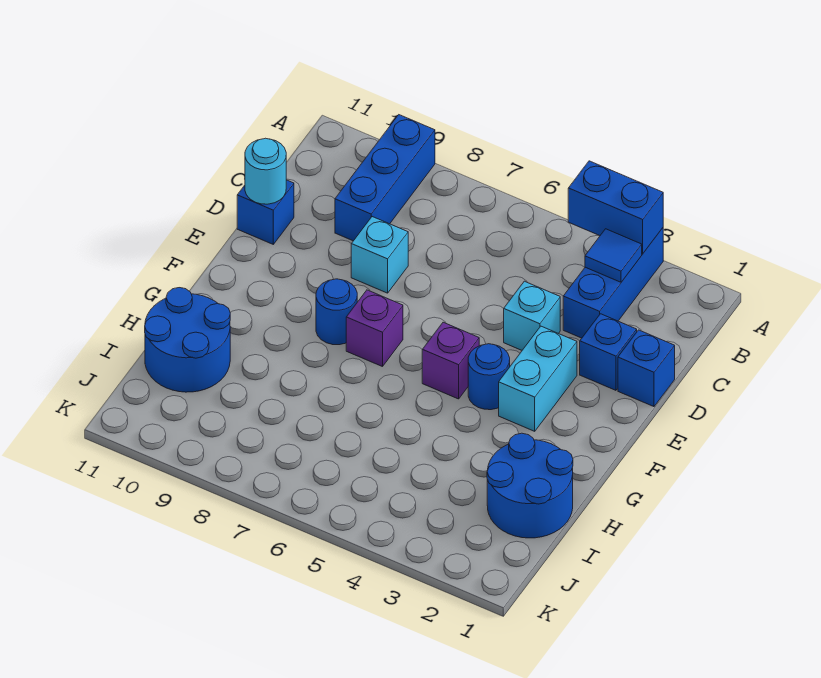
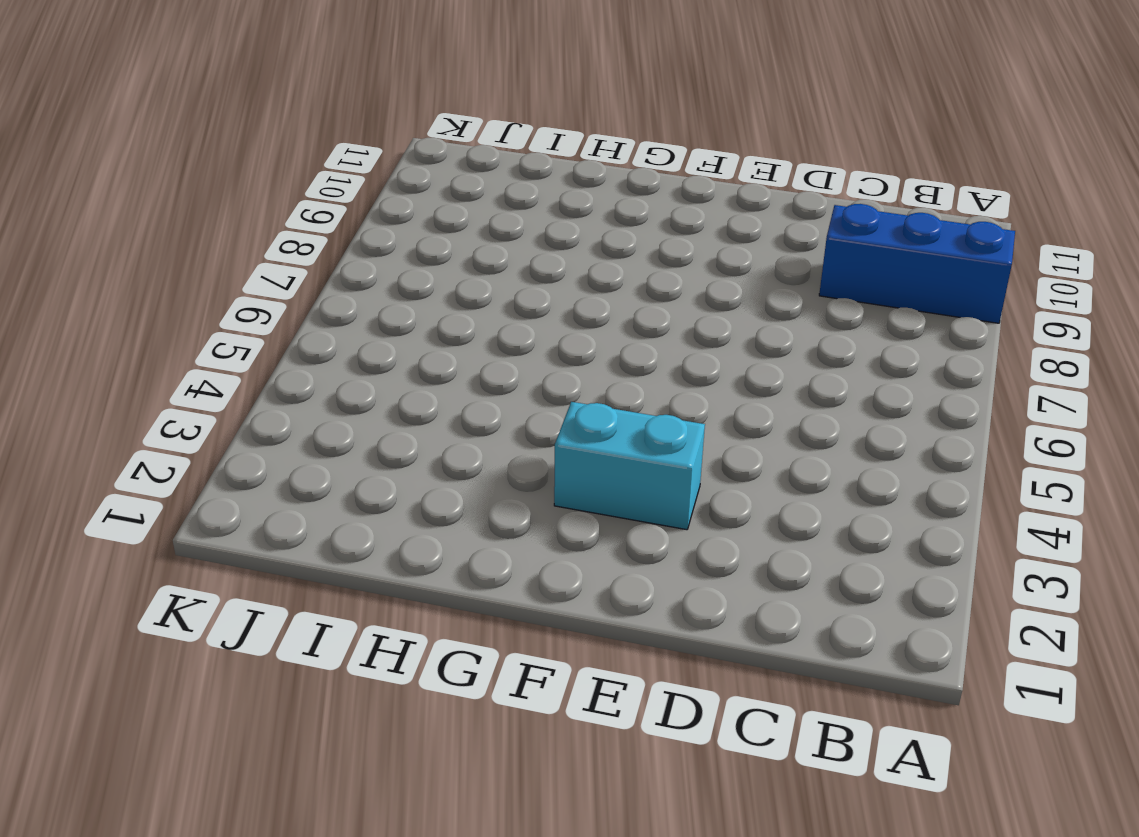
none -> blue brick A3:C3 level 1
none -> blue brick D1 level 1
none -> blue brick D2 level 1

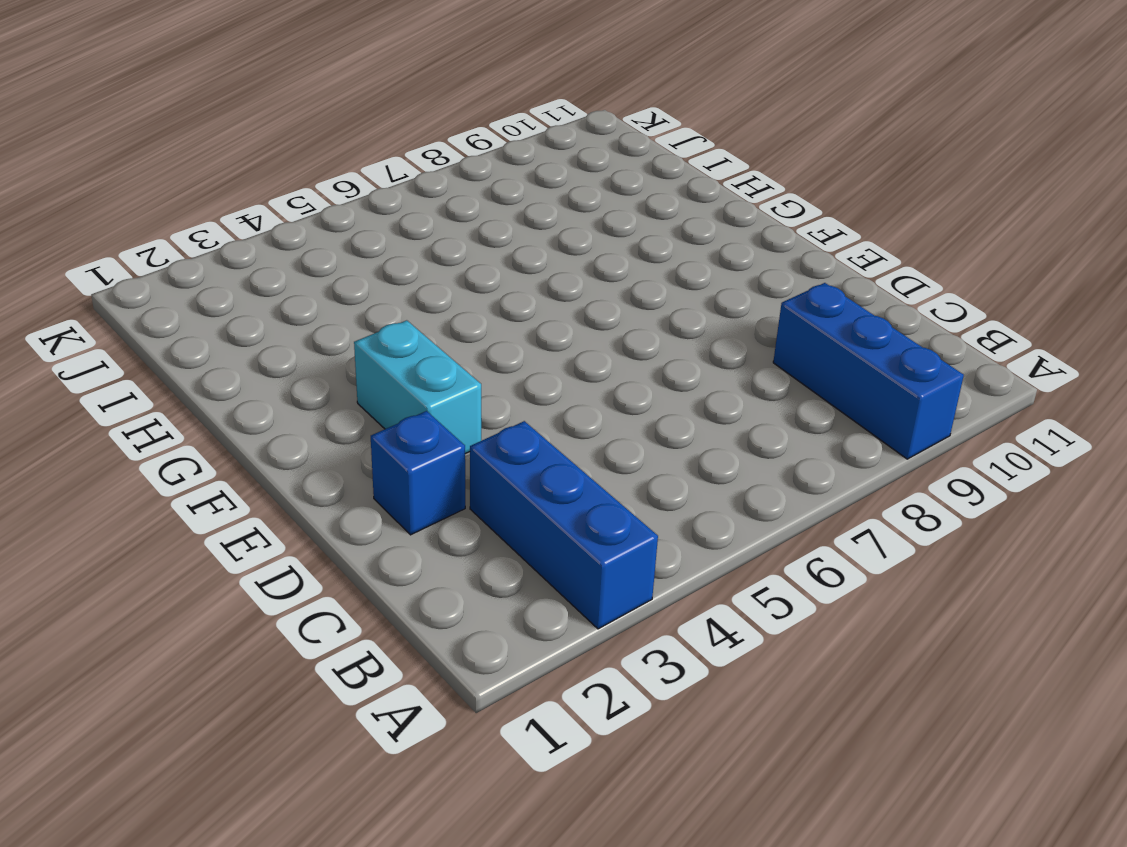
none -> blue brick D1 level 1
none -> cyan brick D4 level 1
none -> cyan brick D8 level 1

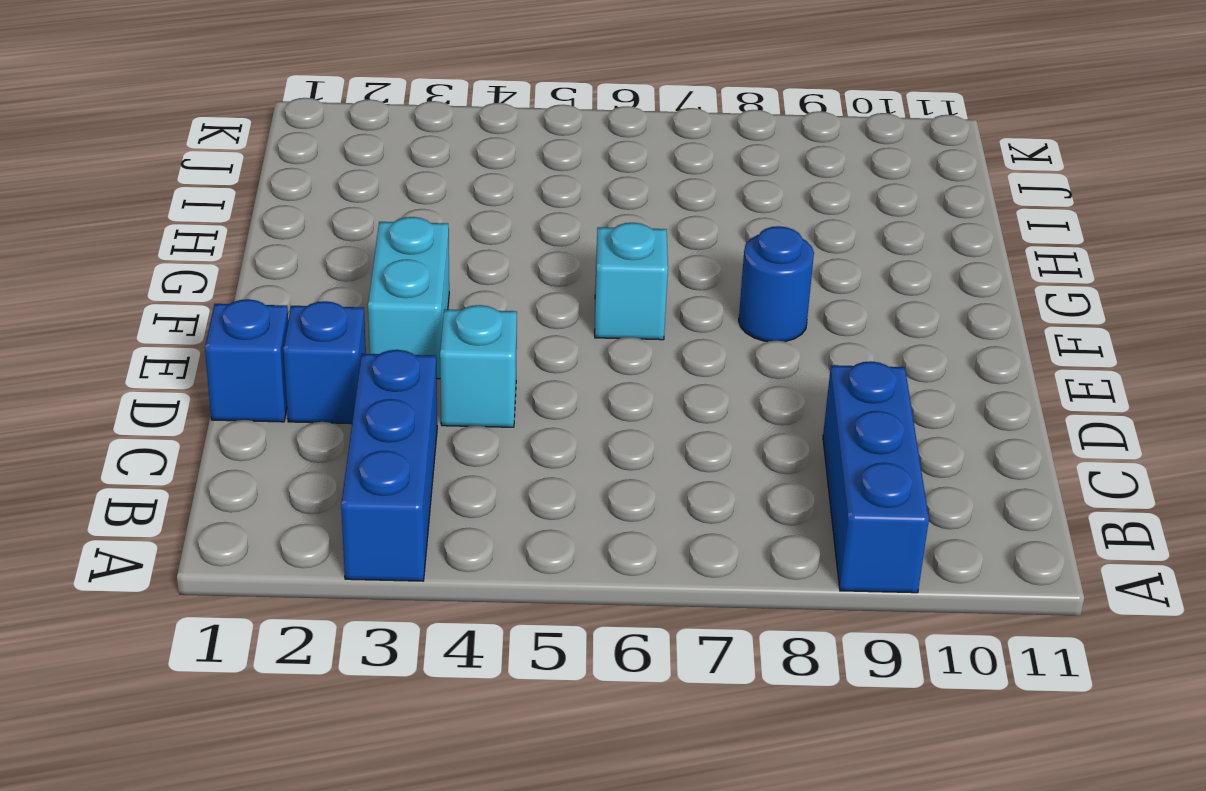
cyan brick F6 level 1 -> cyan brick D8 level 1
none -> blue brick D11 level 1
none -> blue round brick F4 level 1
none -> purple brick F5 level 1

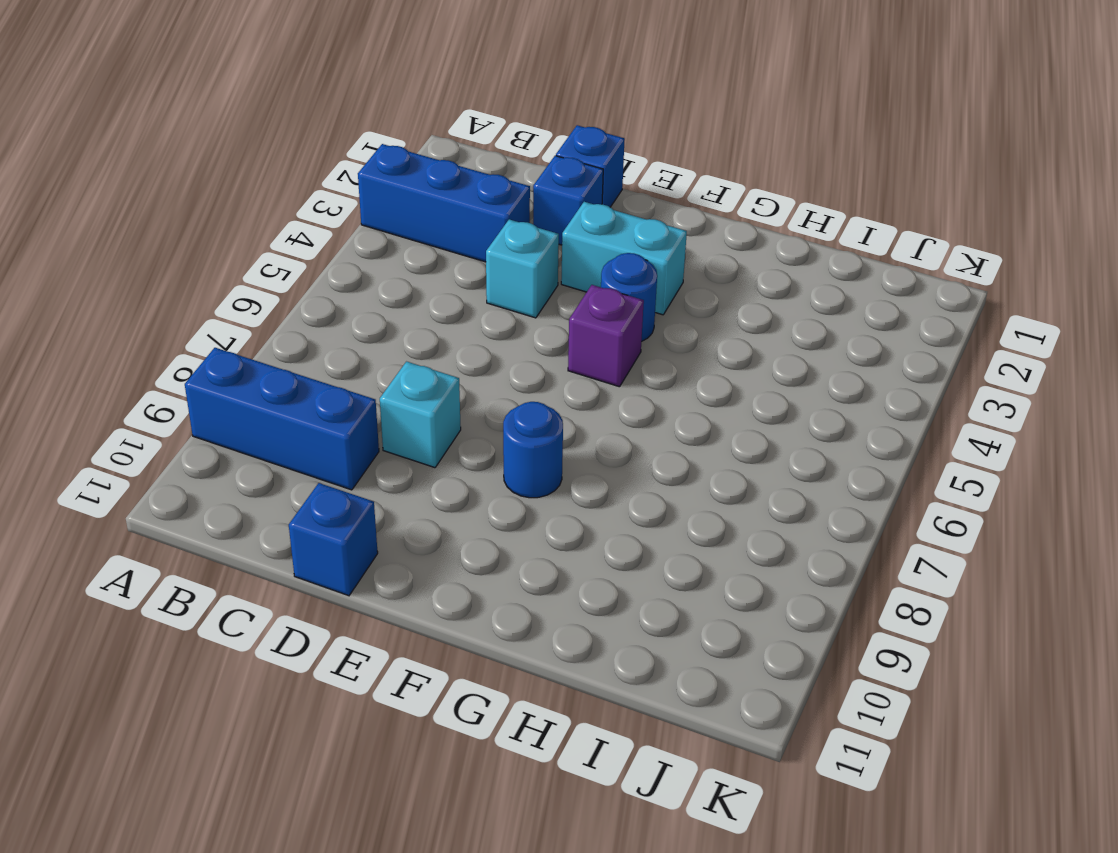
none -> purple brick F7 level 1
none -> blue round brick H1:I2 level 1
none -> blue round brick H10:I11 level 1

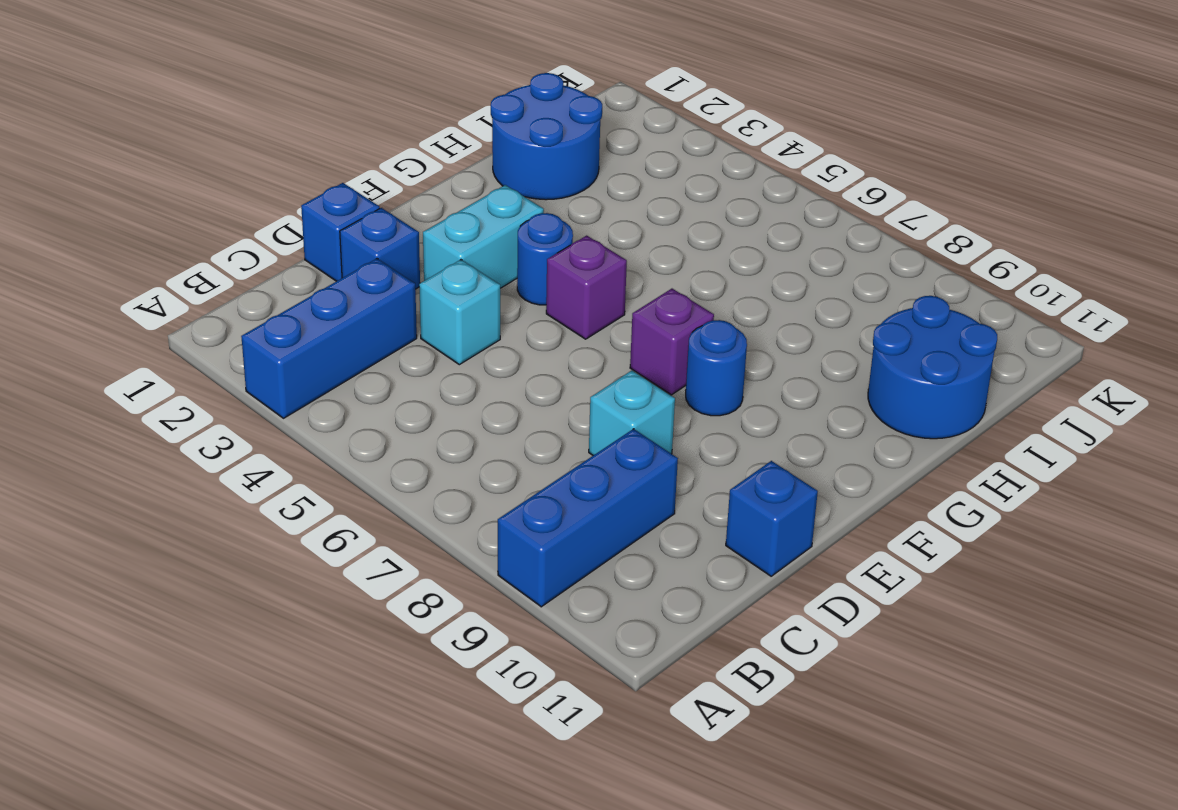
none -> blue brick A3:A4 level 2
none -> blue tile B3 level 2
none -> cyan round brick D11 level 2

